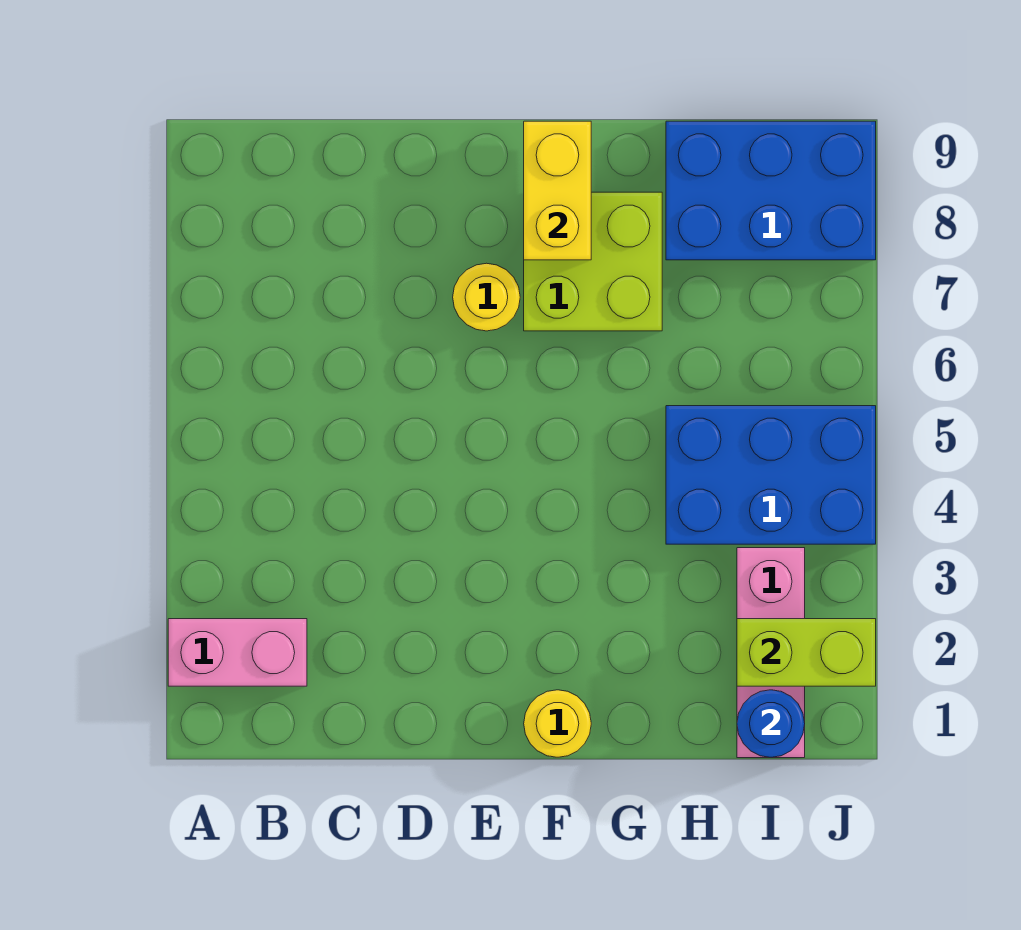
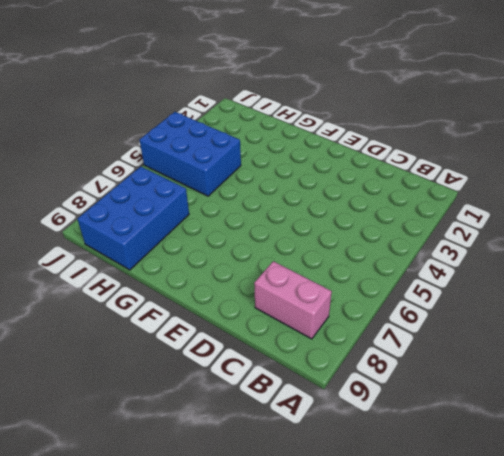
pink brick B8:C8 level 1 -> pink brick A2:B2 level 1
blue brick H7:I9 level 1 -> blue brick H8:J9 level 1
none -> yellow round brick E7 level 1
none -> yellow round brick F1 level 1

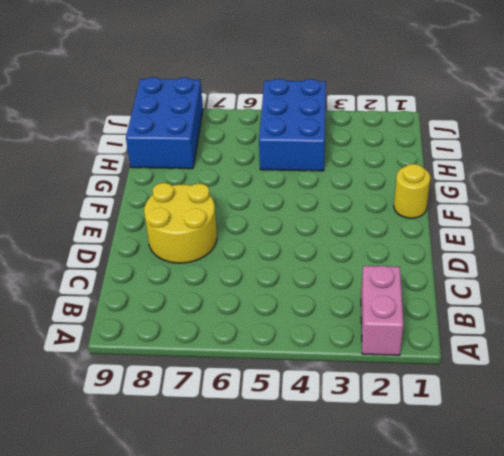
yellow round brick D7:E8 level 1 -> yellow round brick E7 level 1
none -> lime brick F7:G8 level 1
none -> pink brick I1:I3 level 1

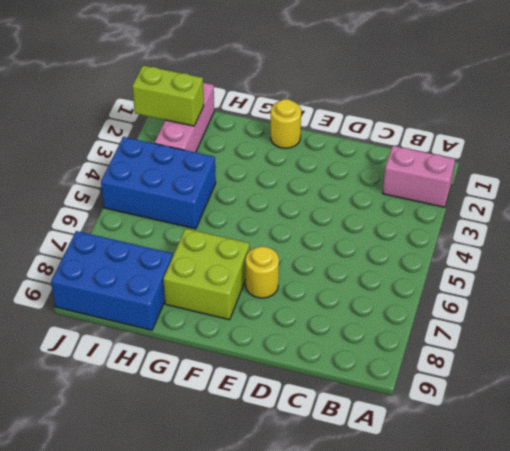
none -> yellow brick F8:F9 level 2
none -> blue round brick I1 level 2

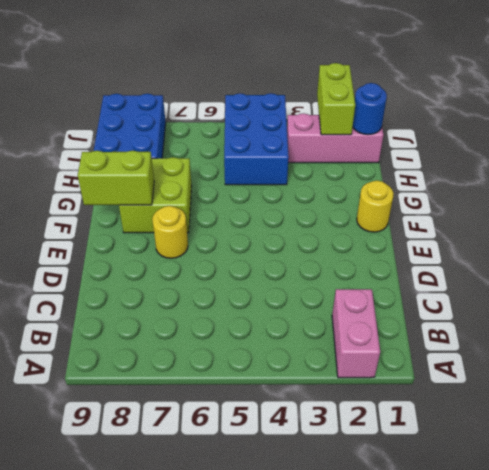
lime brick F8:F9 level 2 -> yellow brick F8:F9 level 2

